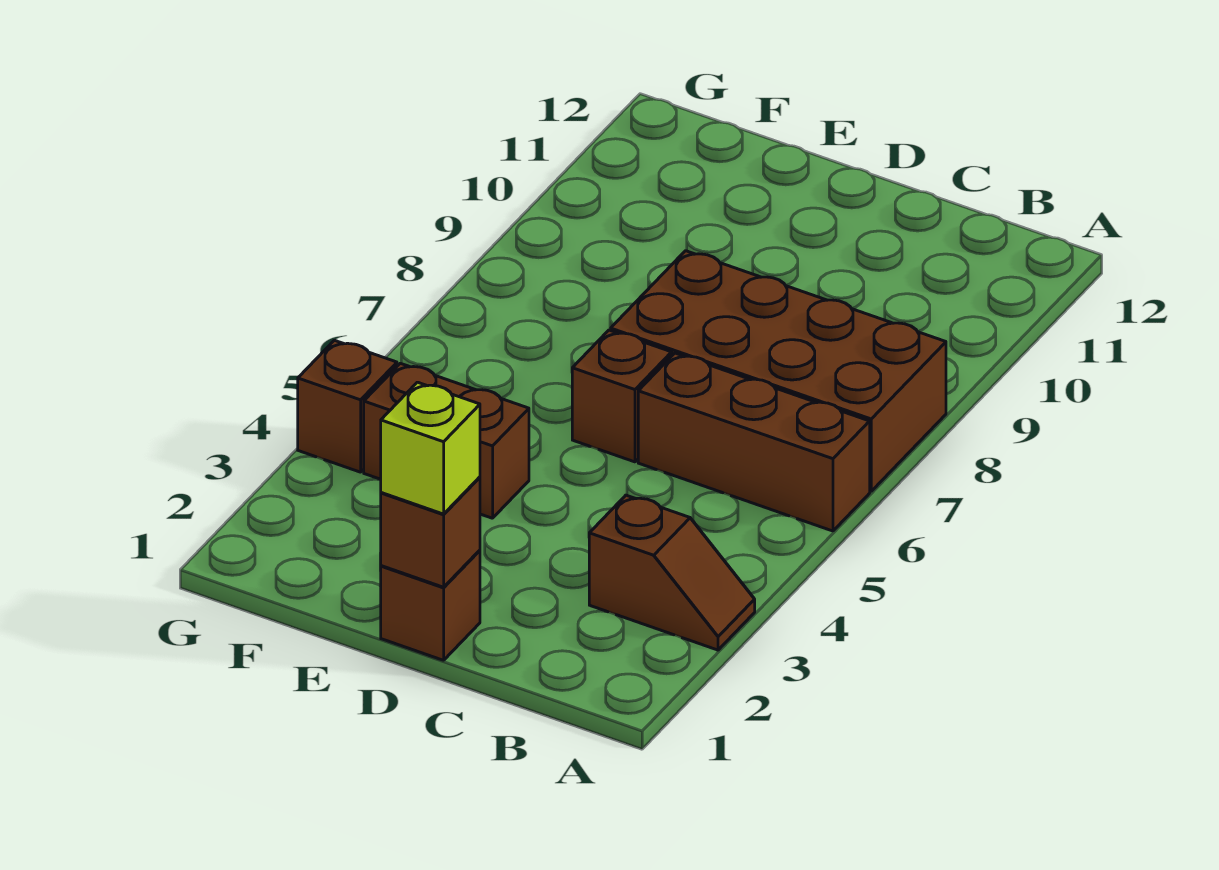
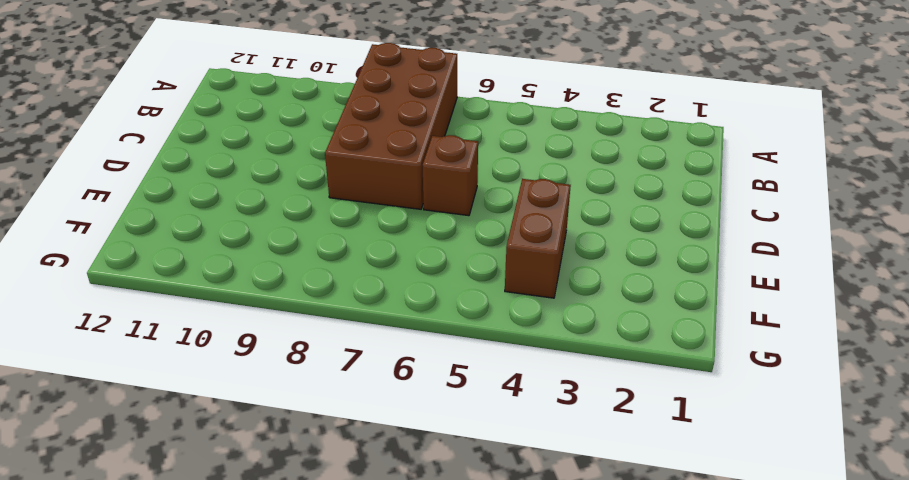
none -> brown slope A3:B3 level 1 top B
none -> brown brick A6:C6 level 1

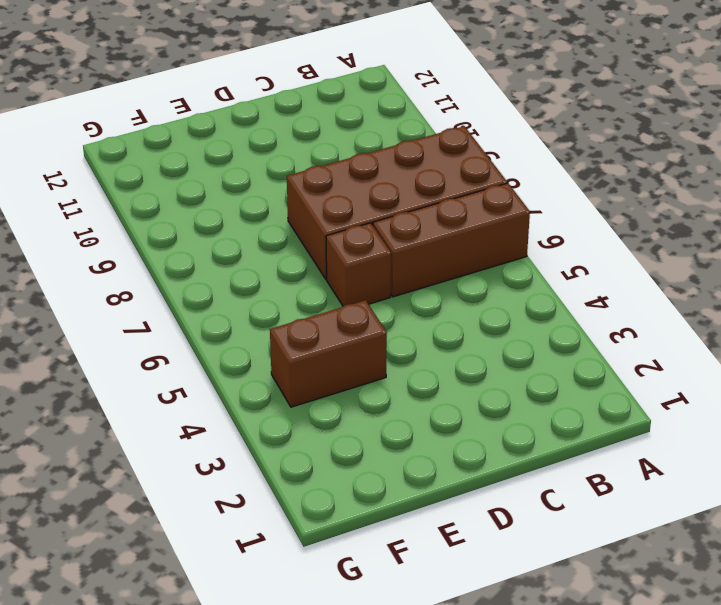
none -> brown slope A3:B3 level 1 top B
none -> brown brick D1 level 1

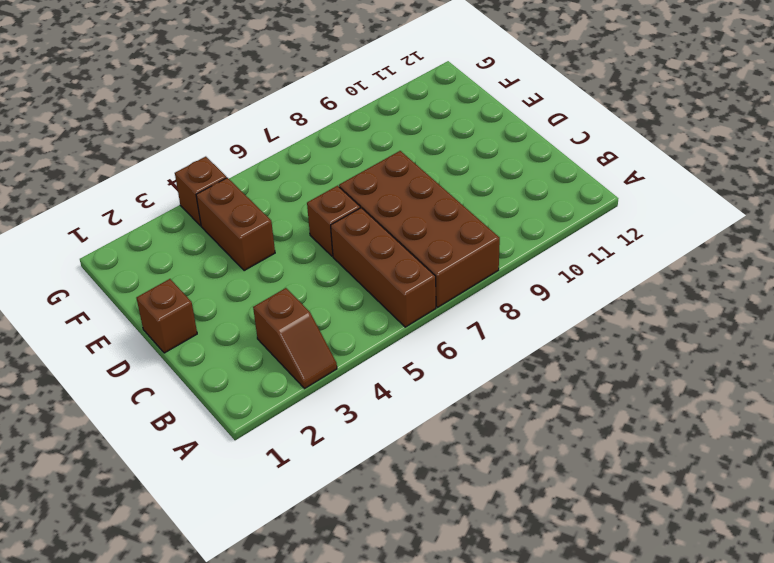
none -> brown brick D1 level 2
none -> lime brick D1 level 3

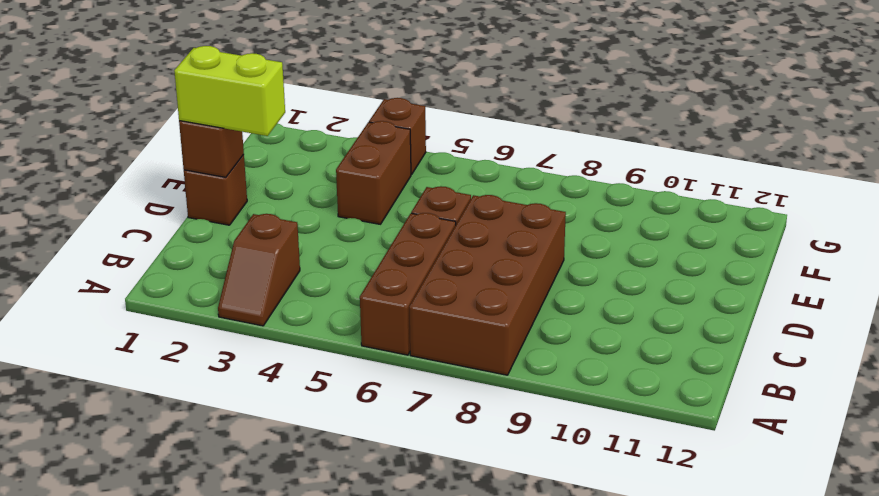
lime brick D1:D2 level 3 -> lime brick D1 level 3

